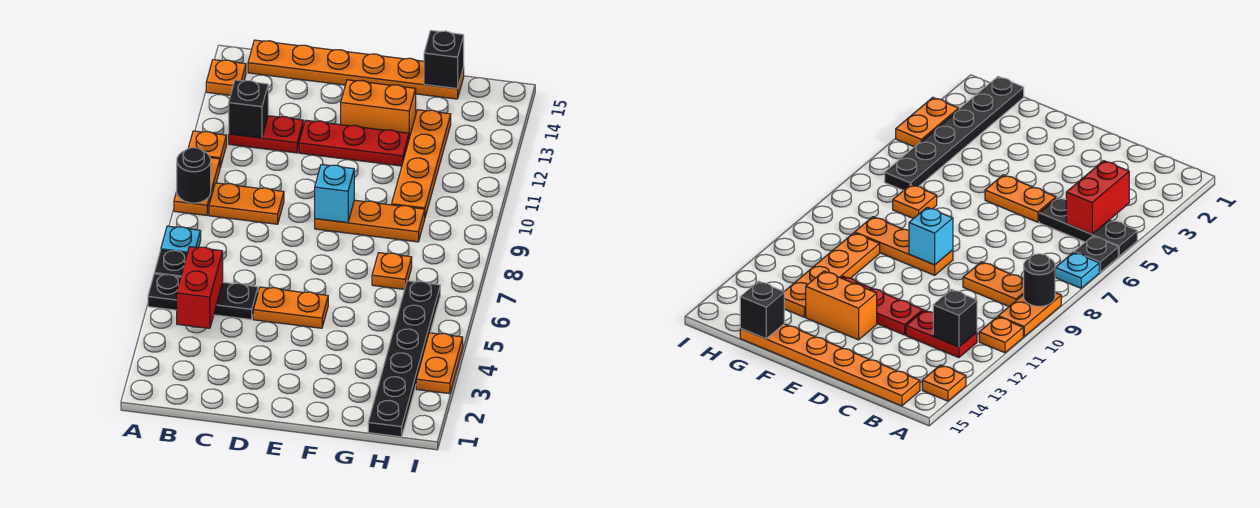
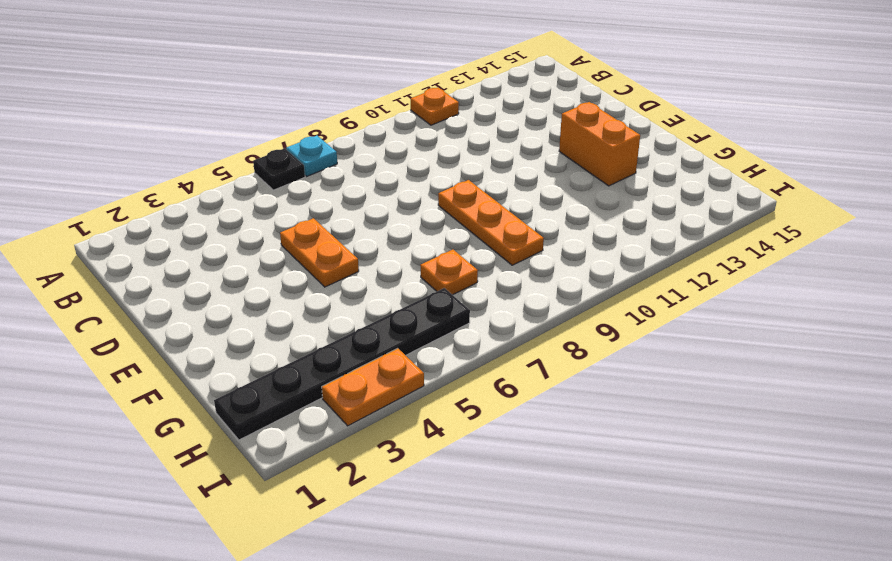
none -> black plate A5:C5 level 1
none -> orange plate A9:A10 level 1
none -> orange plate A14 level 1

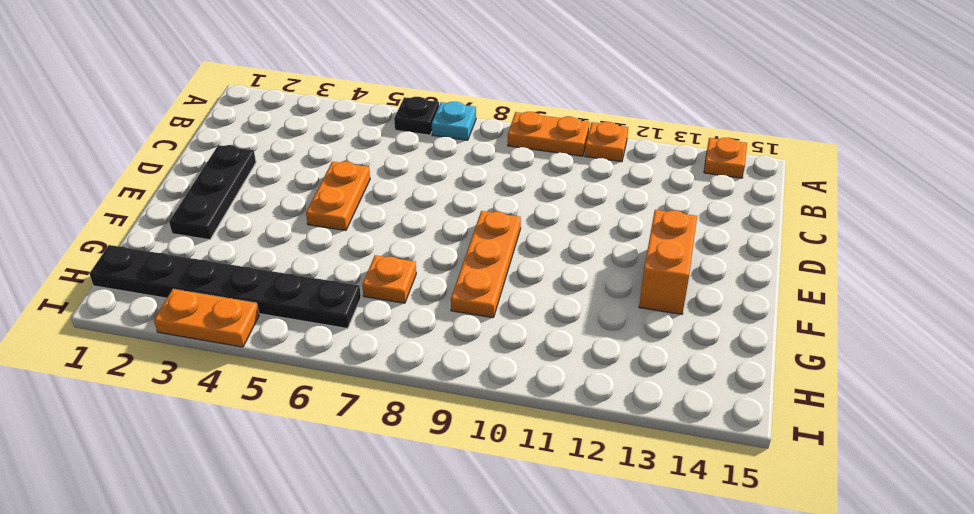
black plate D2:F2 level 1 -> black plate A5:C5 level 1
none -> orange plate B9:C9 level 1
none -> red plate B12:C12 level 1
none -> orange plate B15:G15 level 1

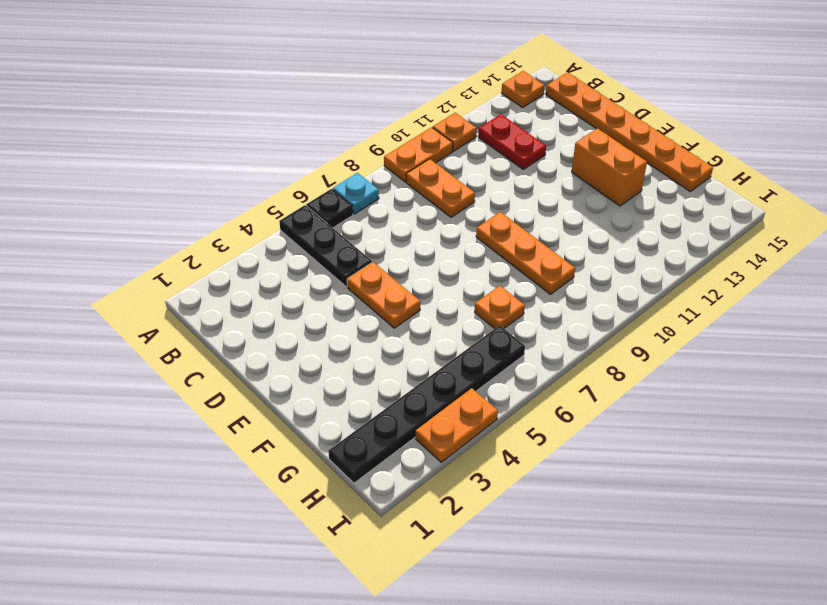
none -> red plate D12:F12 level 1
none -> orange plate G10:G13 level 1
none -> black round brick A9 level 2

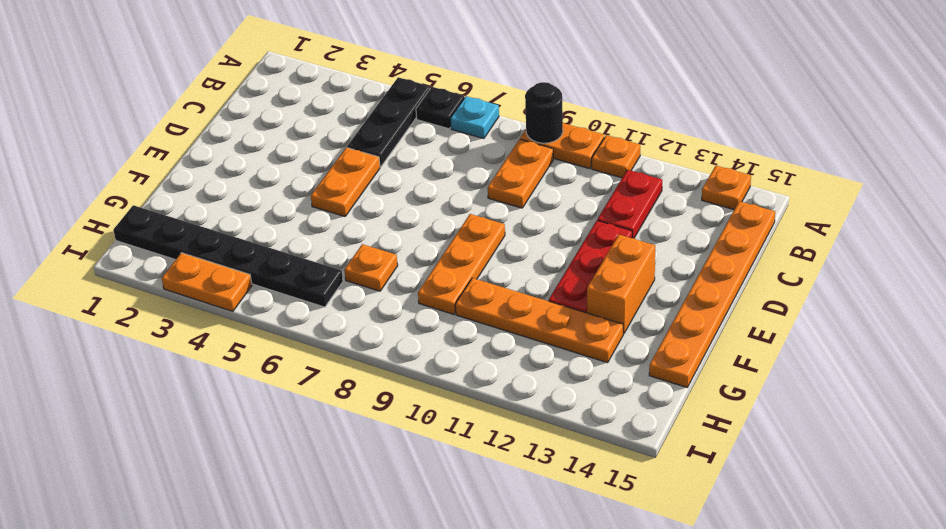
none -> red brick B4:B5 level 2
none -> black brick B12 level 2
none -> cyan brick E9 level 2

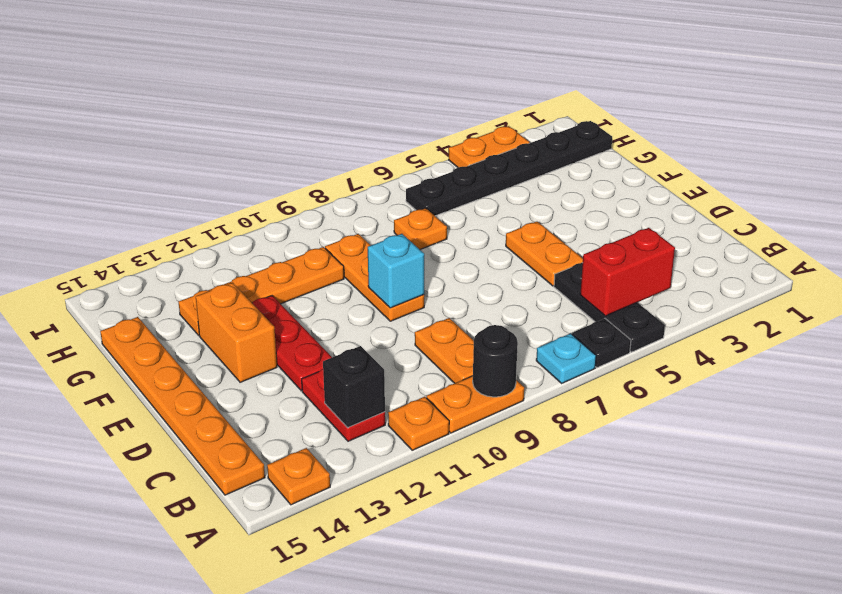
none -> black brick G15 level 2

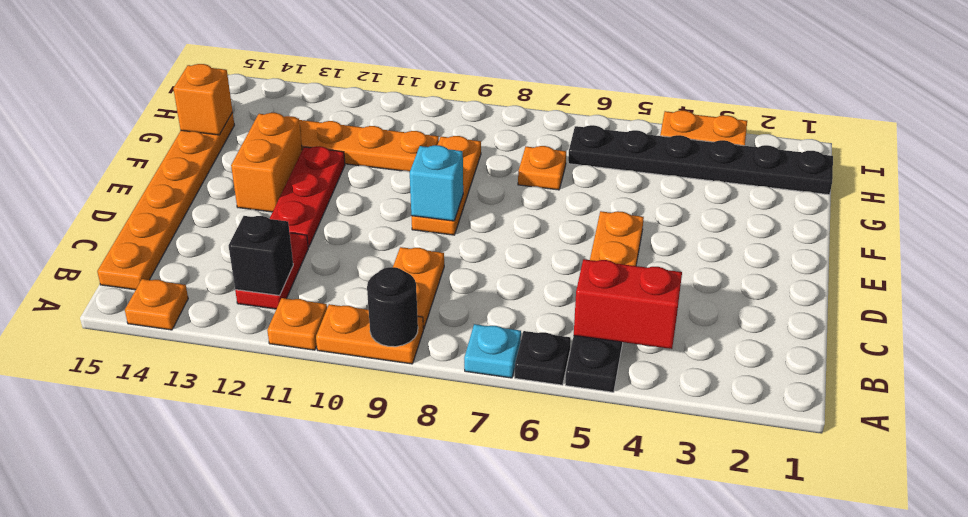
orange brick G15 level 2 -> black brick G15 level 2

